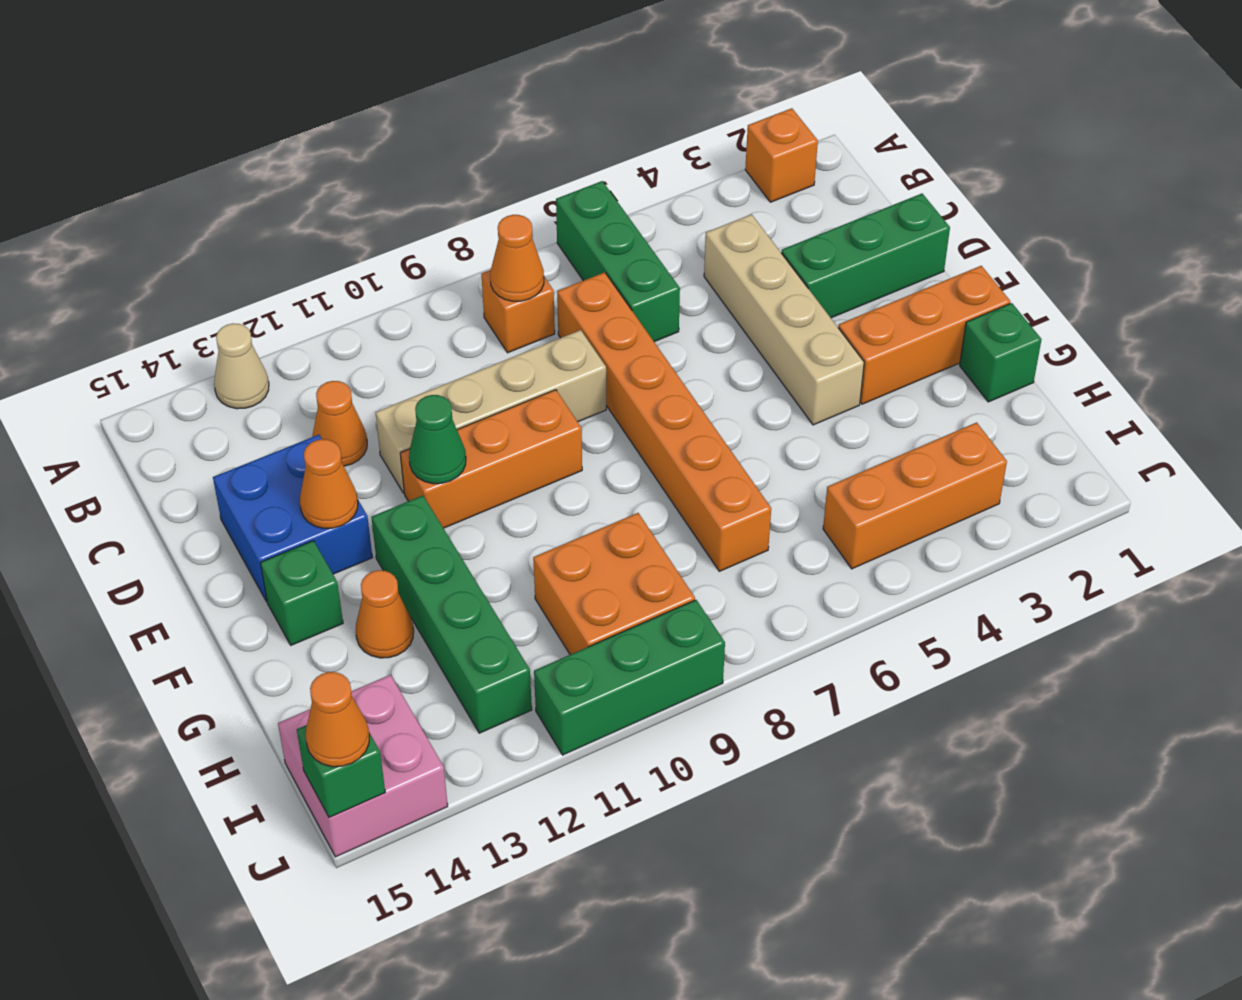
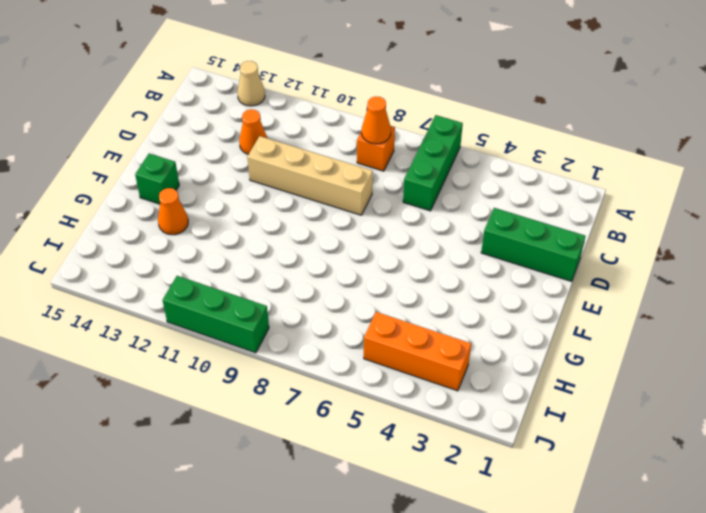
none -> orange brick A2 level 1
none -> tan brick C4:F4 level 1
none -> orange brick C7:H7 level 1

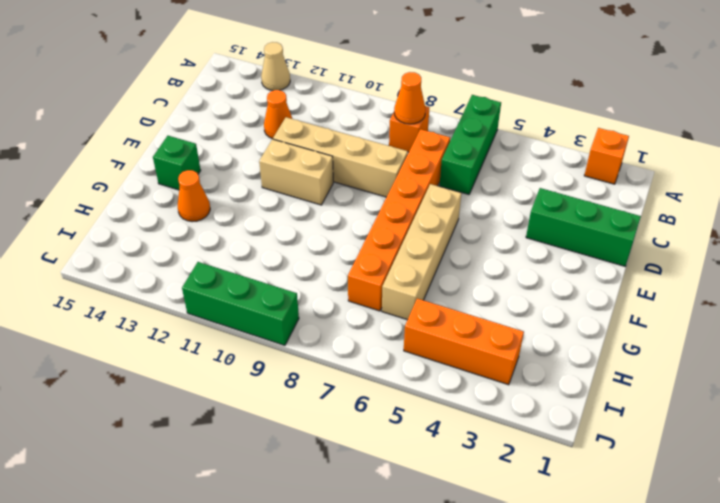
tan brick E6:H6 level 1 -> tan brick C4:F4 level 1
tan brick E10:E11 level 1 -> orange brick E9:E11 level 1
none -> blue brick D13:E14 level 1
none -> orange brick F1:F3 level 1
none -> green brick F12:I12 level 1

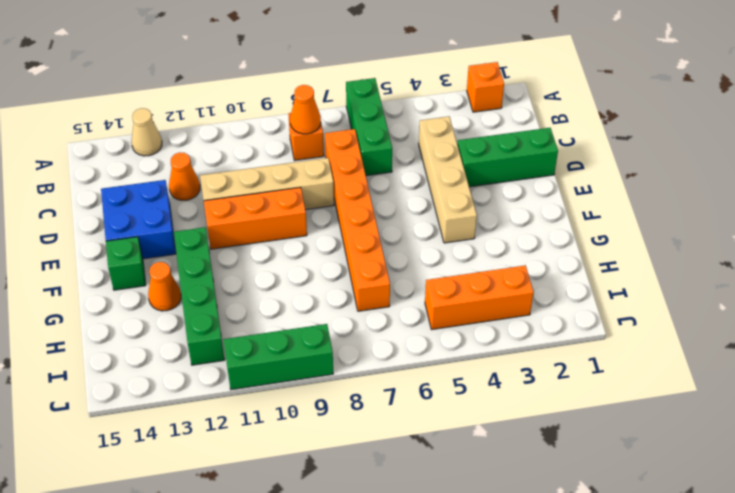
none -> orange brick F1:F3 level 1
none -> green brick G1 level 1
none -> orange brick H9:I10 level 1

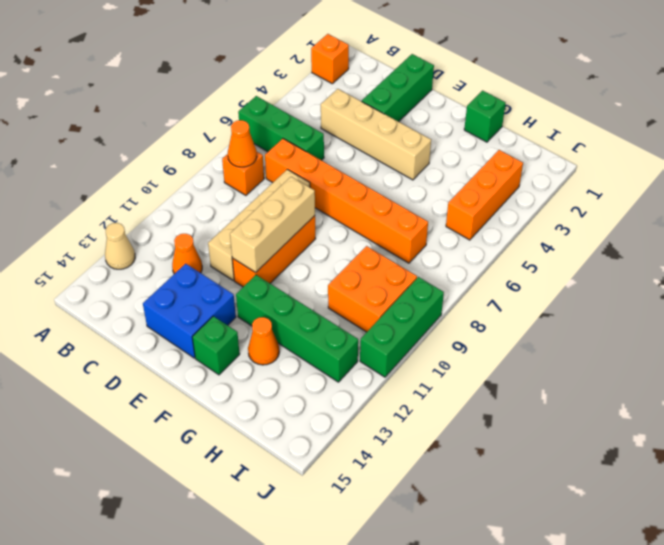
tan brick E9:E11 level 2 -> green cone E11 level 2
none -> orange brick F1:F3 level 1
none -> pink brick I14:J15 level 1
none -> orange cone E13 level 2

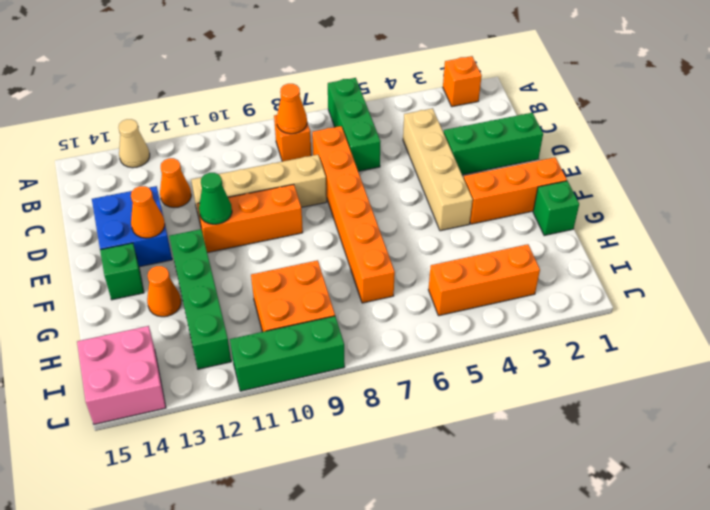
none -> green brick J15 level 2
none -> orange cone J15 level 3

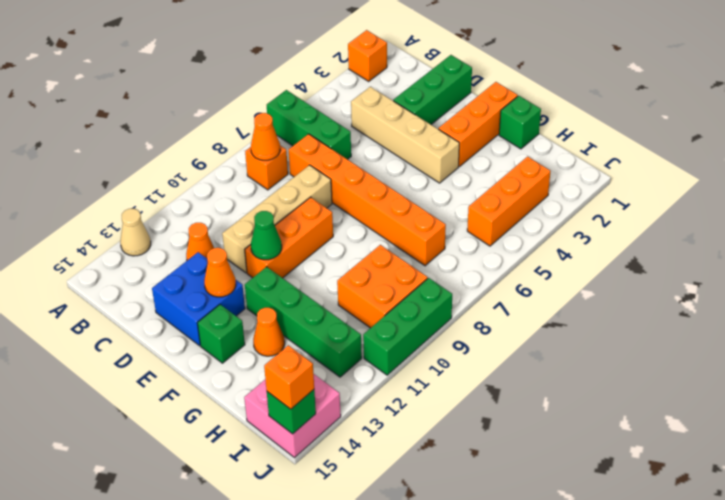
orange brick J15 level 3 -> orange cone J15 level 3

